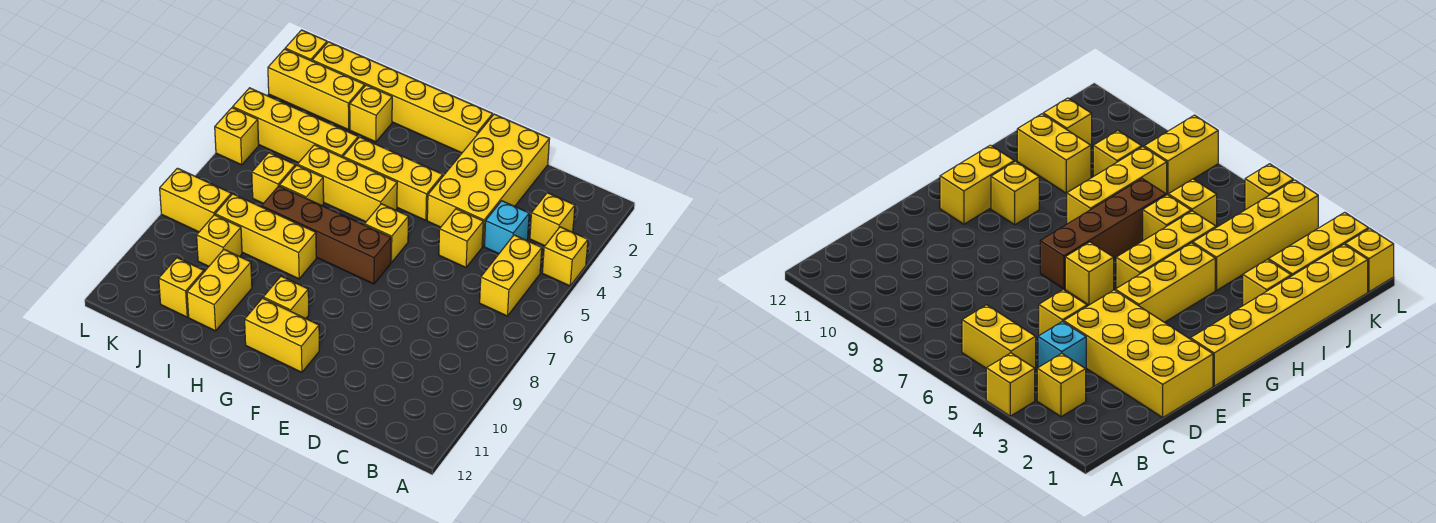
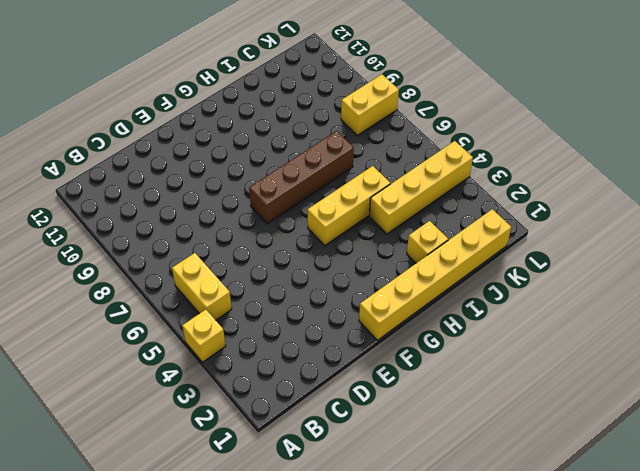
none -> yellow brick B3 level 1
none -> cyan brick C4 level 1
none -> yellow brick D1:E4 level 1

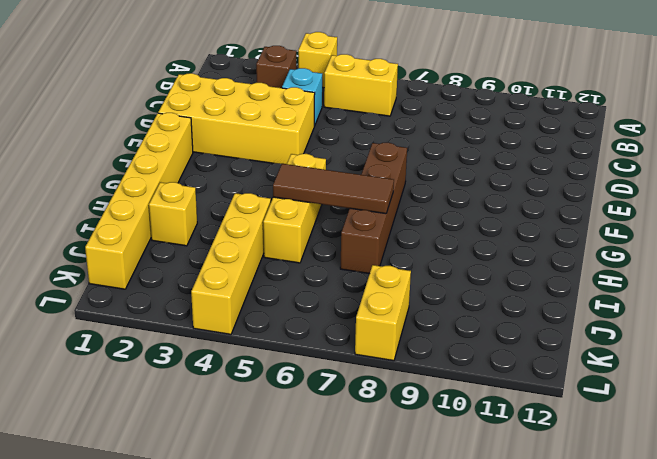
brown brick B3 level 1 -> yellow brick B3 level 1
brown tile H5:H7 level 2 -> none
none -> yellow brick D5 level 1
none -> yellow brick F4:H4 level 1
none -> yellow brick F6 level 1

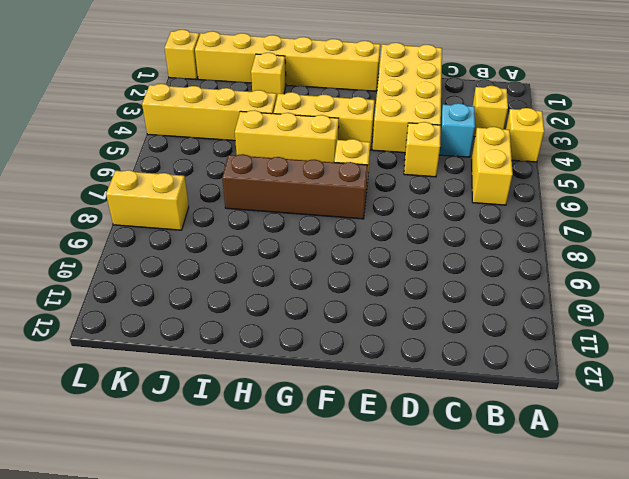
none -> yellow brick F11:G11 level 1
none -> yellow brick G10 level 1
none -> yellow brick H8:J8 level 1

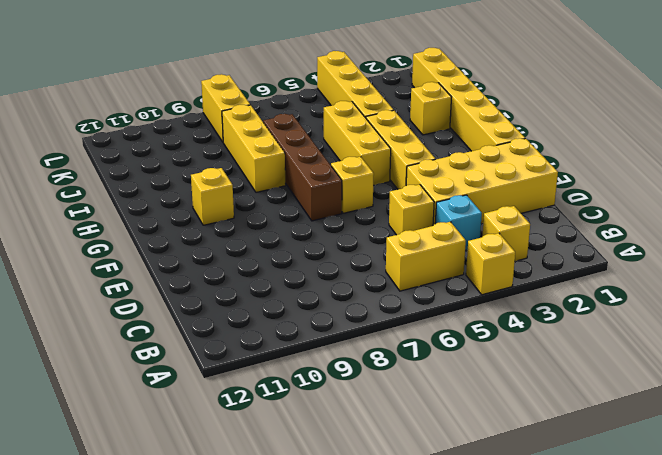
none -> yellow brick F11:G11 level 1
none -> yellow brick I6 level 1
none -> yellow brick I10:I11 level 1

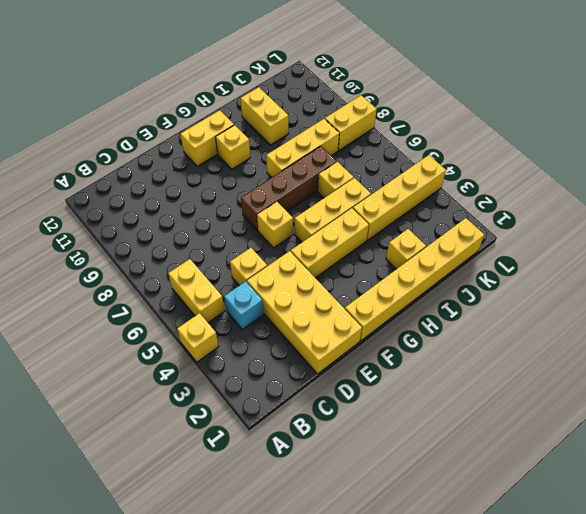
none -> yellow brick B3 level 1
none -> yellow brick J2:L2 level 1
none -> yellow brick J6 level 1

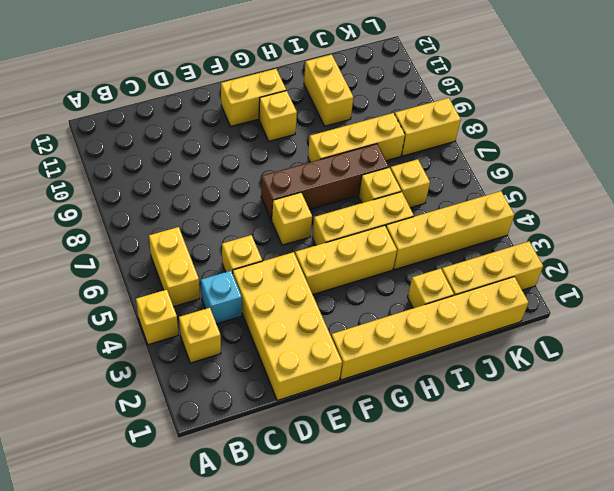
none -> yellow brick J9 level 1
none -> yellow brick J11 level 1
none -> yellow brick L1 level 1

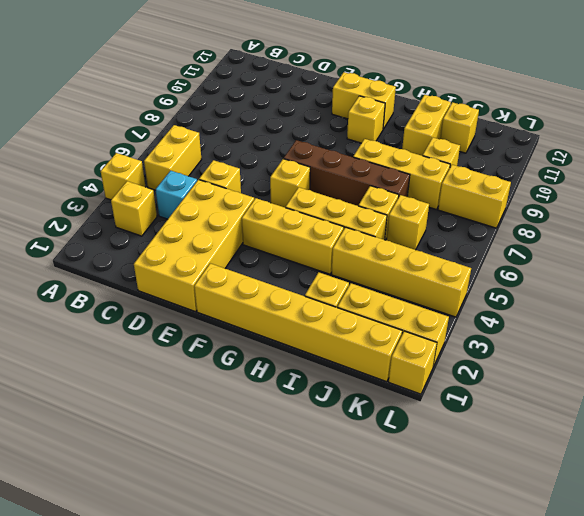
none -> yellow brick L5 level 1

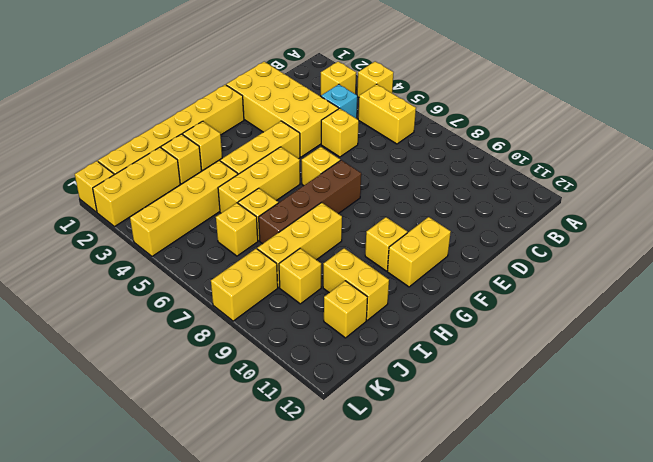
yellow brick H2 level 1 -> yellow brick L5 level 1

